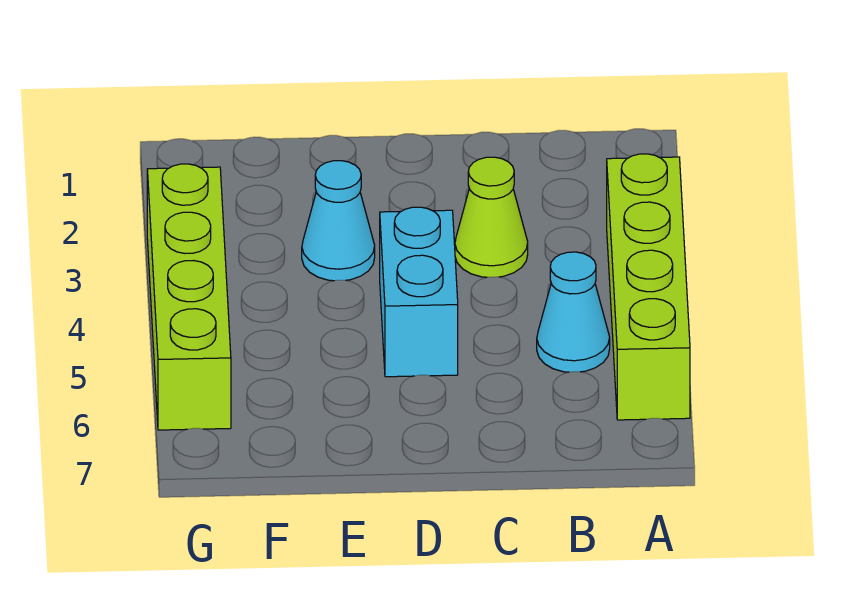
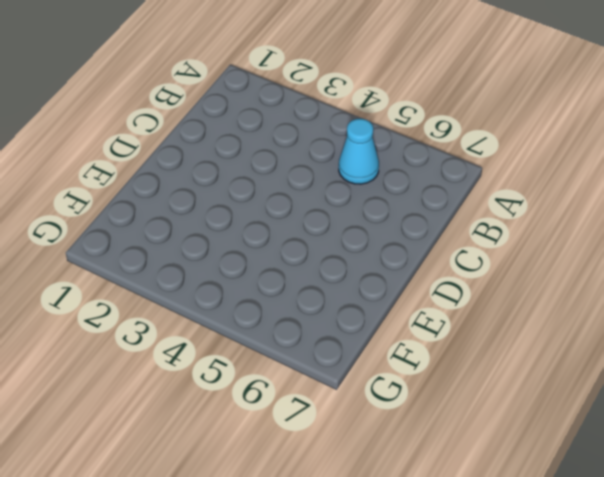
none -> lime brick A3:A6 level 1
none -> lime cone C3 level 1

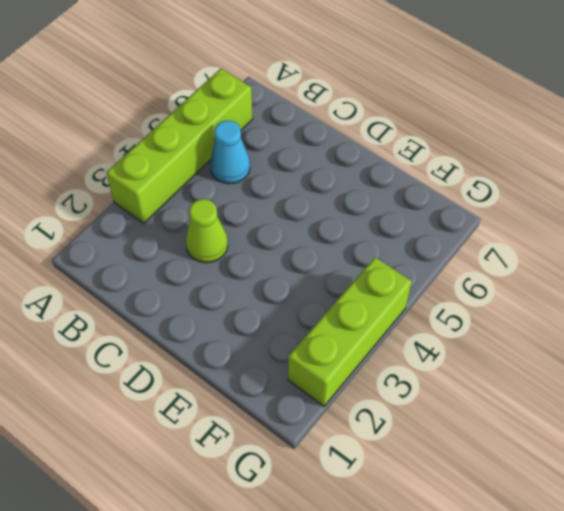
lime brick G2:G4 level 1 -> lime brick G3:G6 level 1
none -> cyan brick D4:D5 level 1
none -> cyan cone E3 level 1

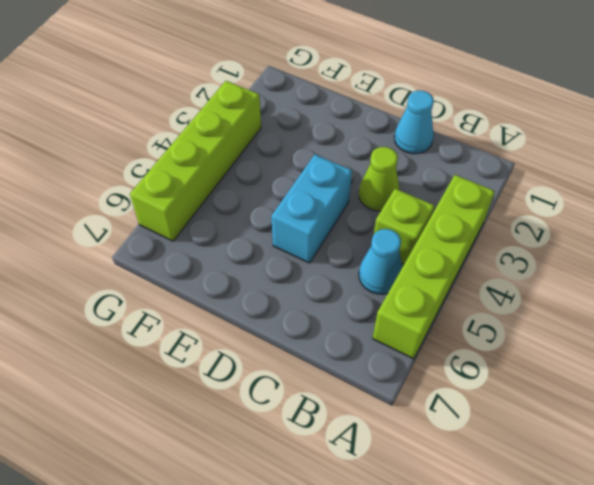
lime brick B4 level 1 -> none
cyan cone C1 level 1 -> cyan cone E3 level 1

